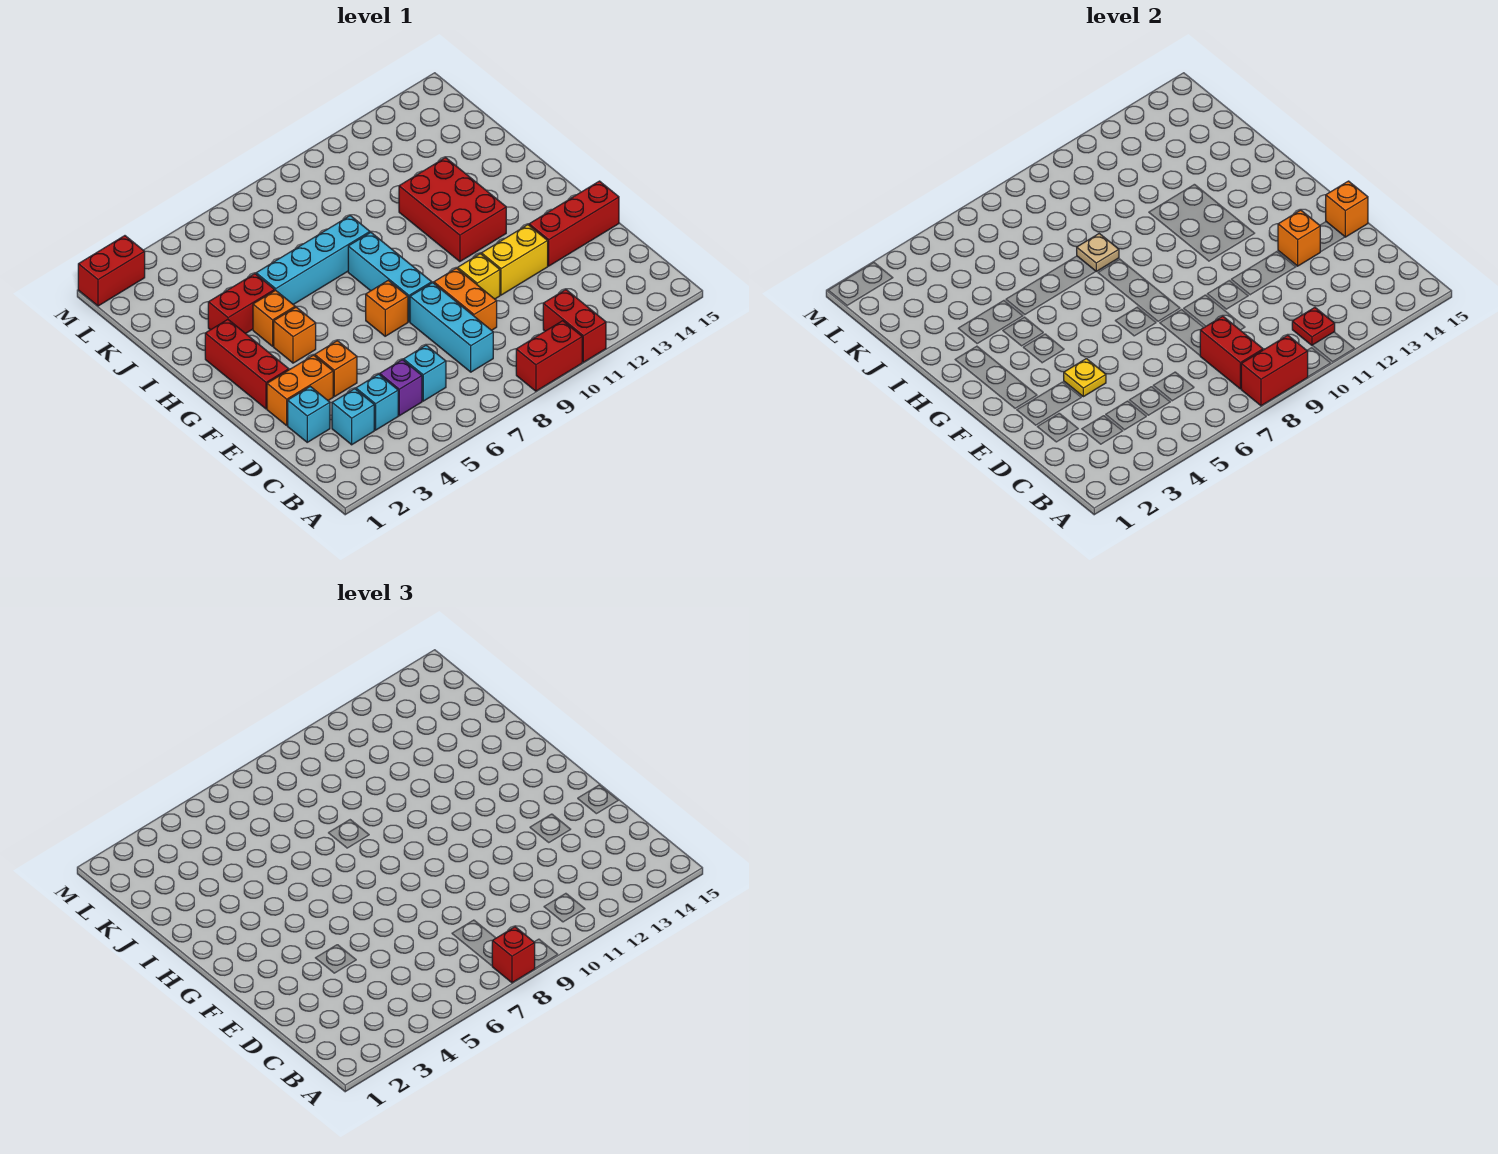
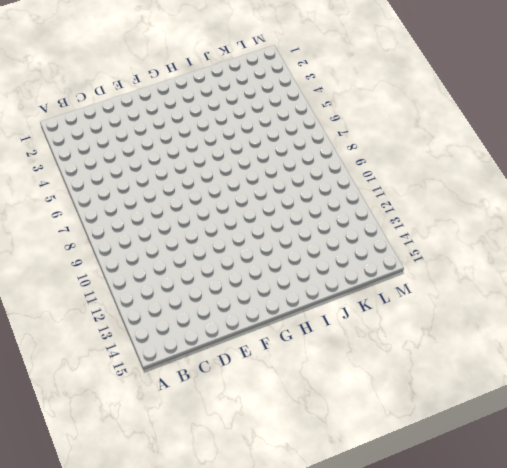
none -> red brick A9:A10 level 1
none -> red brick A11:B11 level 1
none -> cyan brick C3 level 1
none -> cyan brick C4 level 1

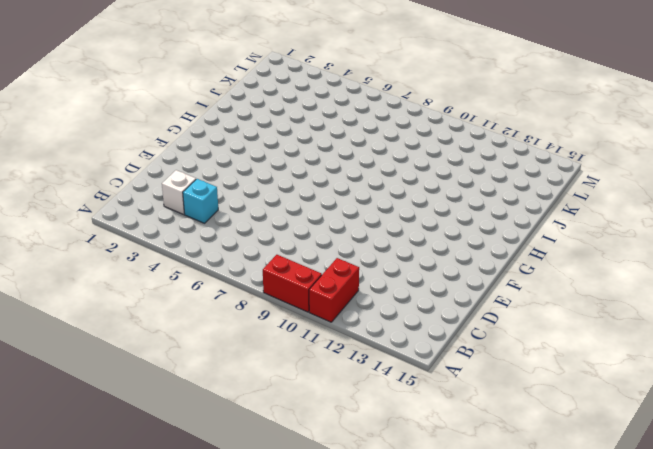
white brick C3 level 1 -> cyan brick C3 level 1
none -> purple brick C5 level 1
none -> cyan brick C6 level 1
none -> cyan brick C8:E8 level 1
none -> cyan brick D2 level 1

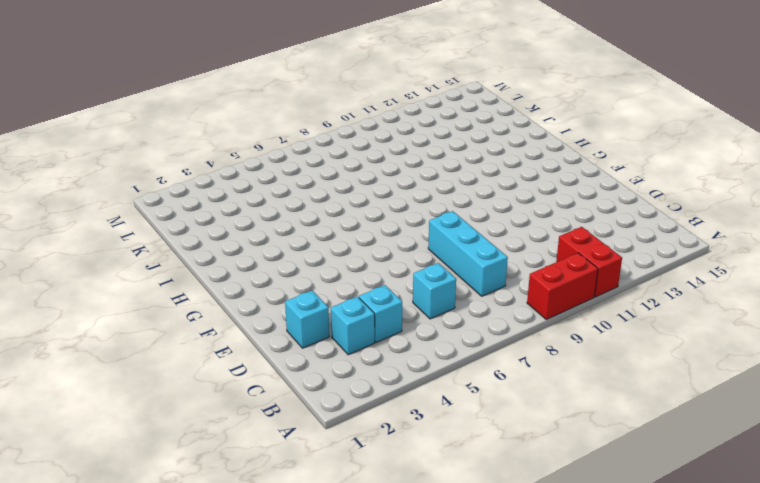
none -> purple brick C5 level 1
none -> orange brick D9:E9 level 1
none -> orange brick E2:E3 level 1
none -> orange brick E4 level 1

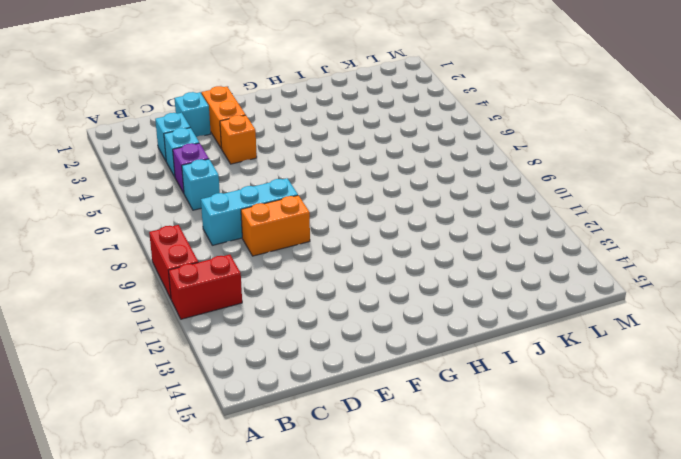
none -> yellow brick E10 level 1
none -> yellow brick E11:E12 level 1
none -> red brick E13:E15 level 1
none -> red brick F2:H2 level 1

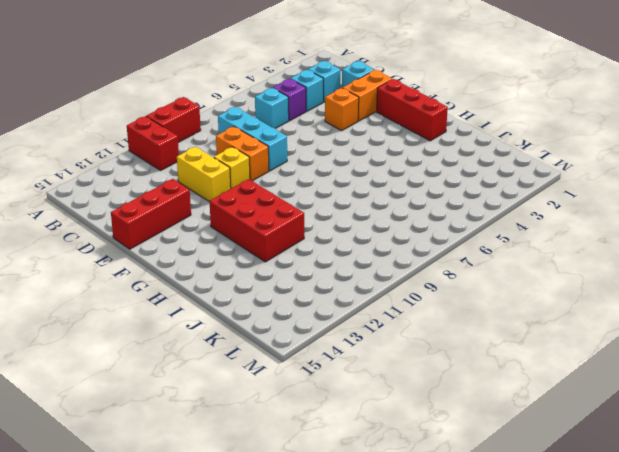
yellow brick D11:E11 level 1 -> yellow brick E11:E12 level 1
none -> orange brick F7 level 1
none -> cyan brick F8:H8 level 1
none -> orange brick G4 level 1
none -> orange brick H4 level 1

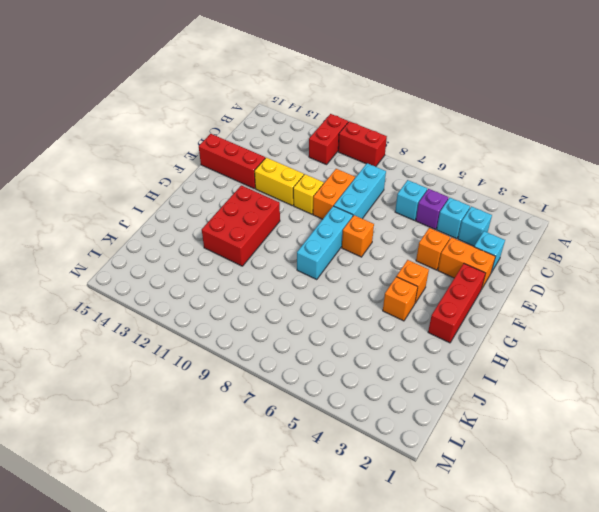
none -> red brick I3:I4 level 1
none -> cyan brick I5:I8 level 1
none -> red brick M1:M2 level 1
none -> red brick A8:A9 level 2

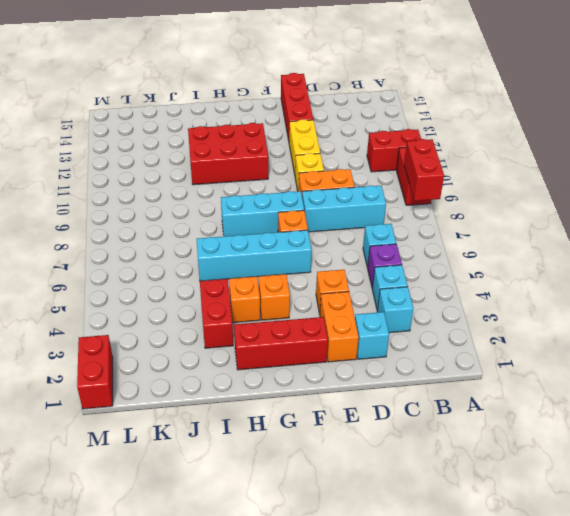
cyan brick F6:I6 level 1 -> cyan brick I5:I8 level 1
none -> red brick B8:C8 level 2
none -> red plate B11 level 2
none -> yellow plate E4 level 2
none -> orange brick E13 level 2

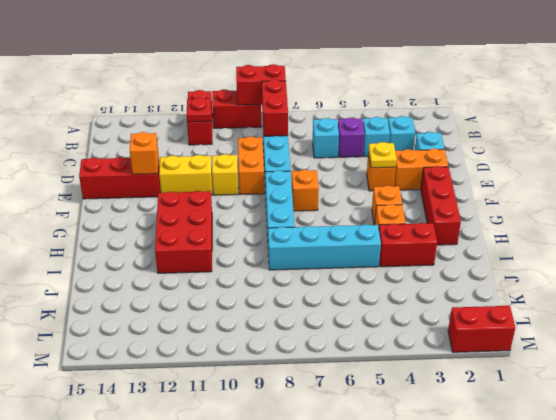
none -> orange brick E15 level 2
none -> tan plate I8 level 2
none -> red brick A8 level 3

